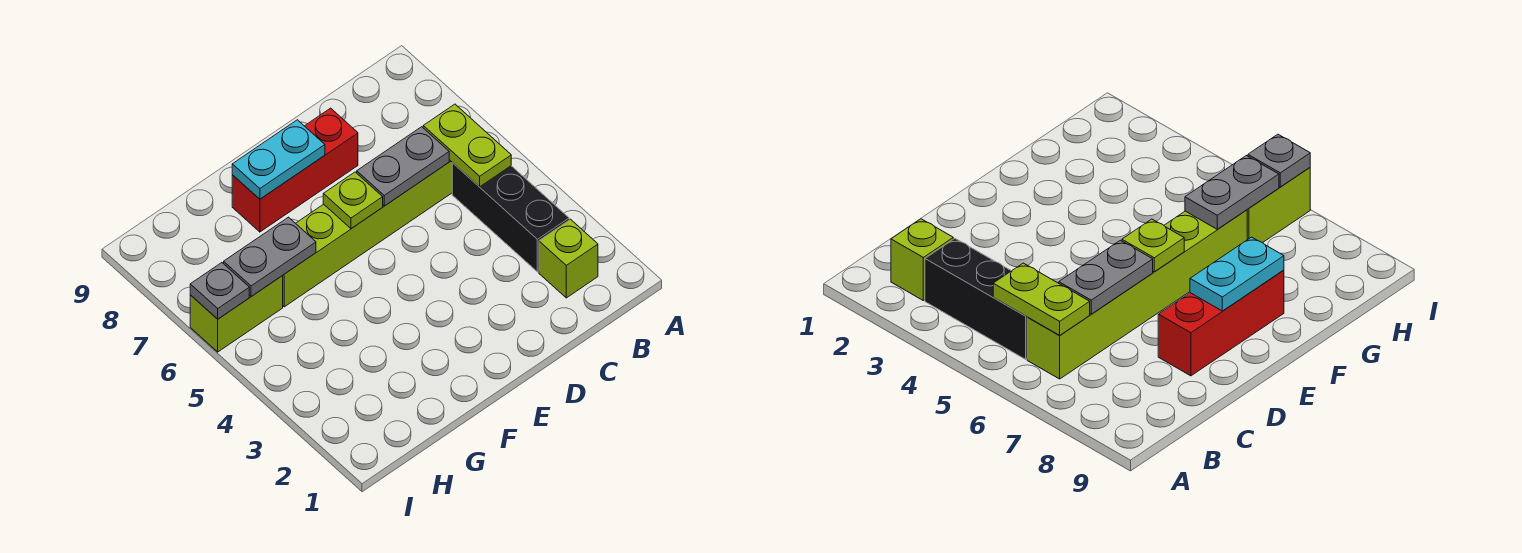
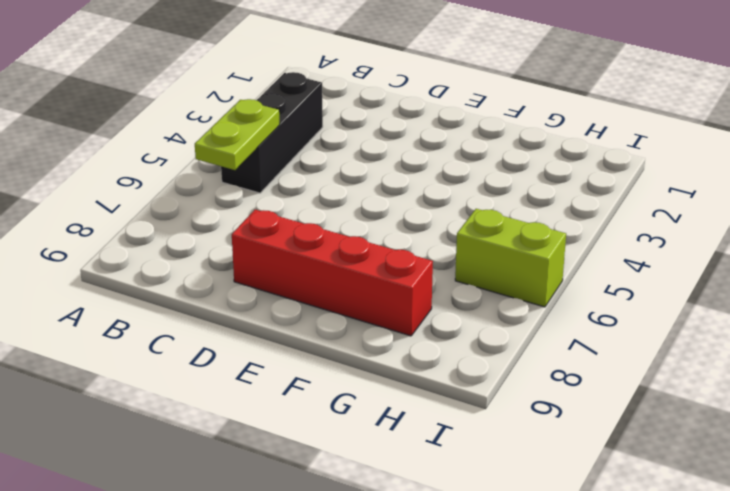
red brick D8:G8 level 1 -> red brick D8:F8 level 1
none -> lime brick B2 level 1
none -> lime brick B6:G6 level 1

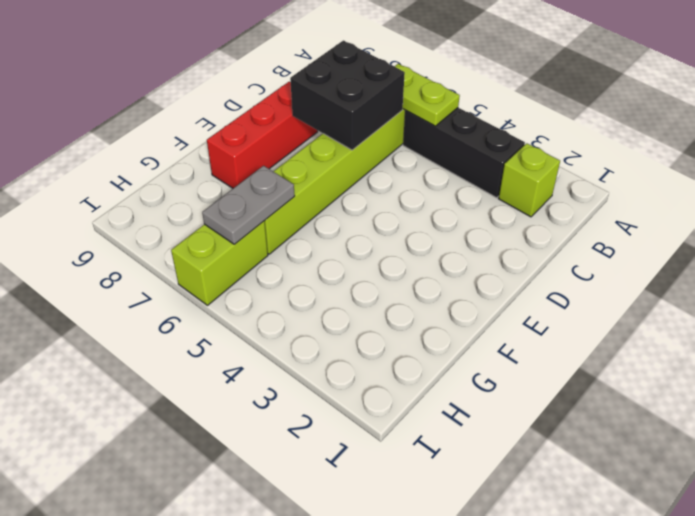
black brick C6:D7 level 2 -> grey plate C6:D6 level 2
none -> lime plate E6 level 2
none -> cyan plate E8:F8 level 2

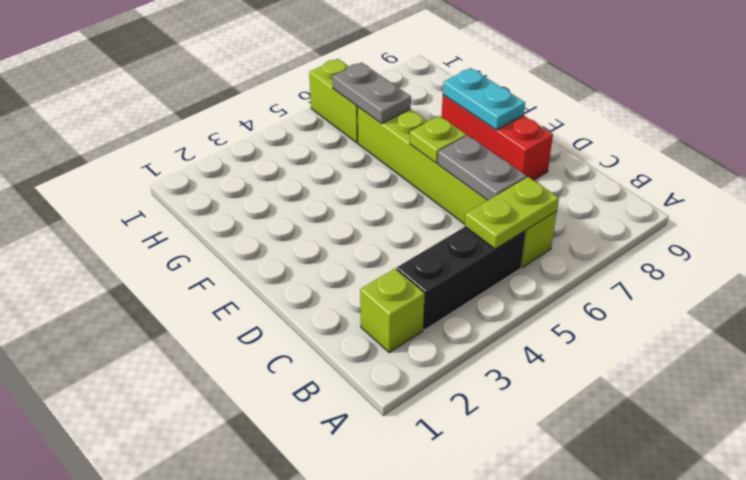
none -> grey plate I6 level 2

